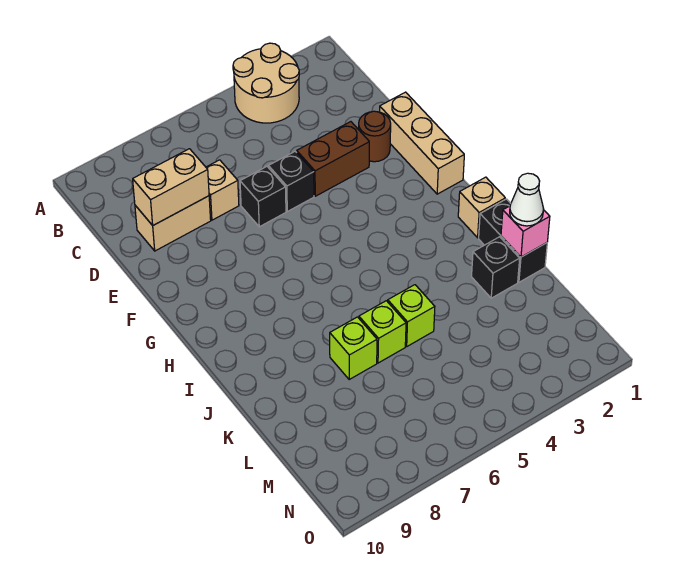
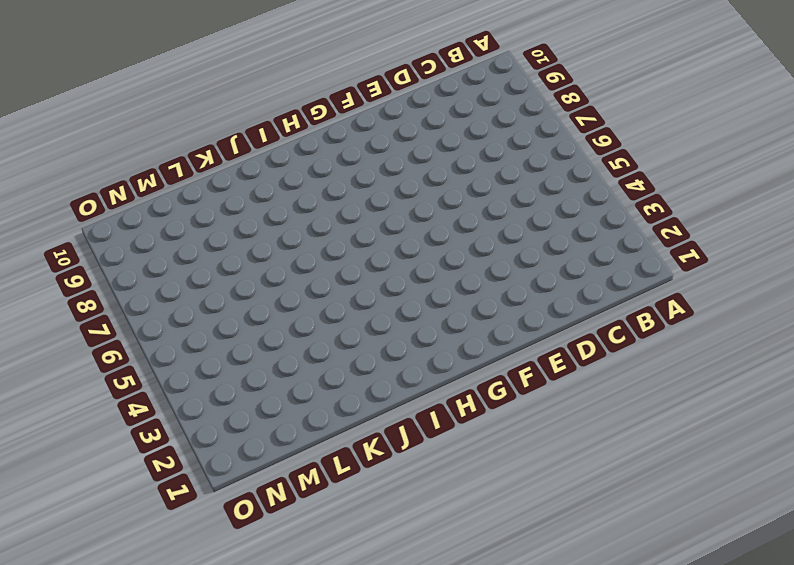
none -> tan round brick A3:B4 level 1
none -> tan brick D7 level 1
none -> tan brick D8:D9 level 1

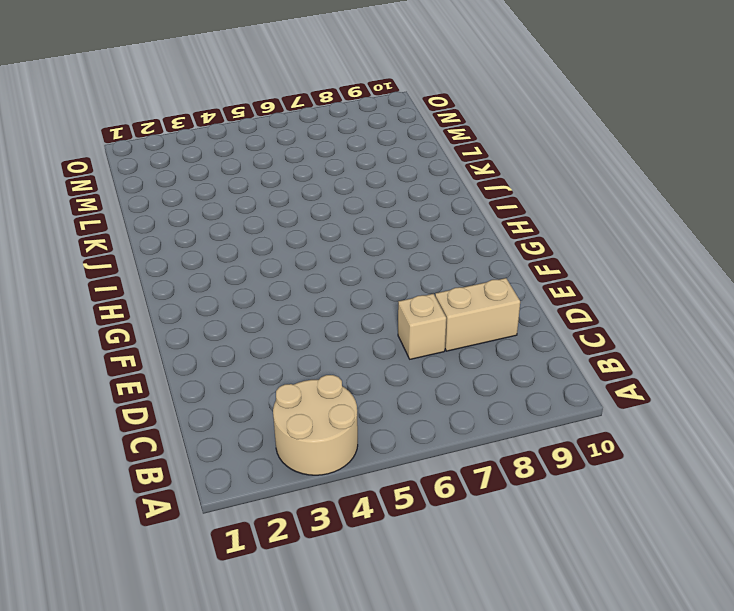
none -> tan brick E1:G1 level 1
none -> brown round brick E2 level 1
none -> brown brick E3:E4 level 1

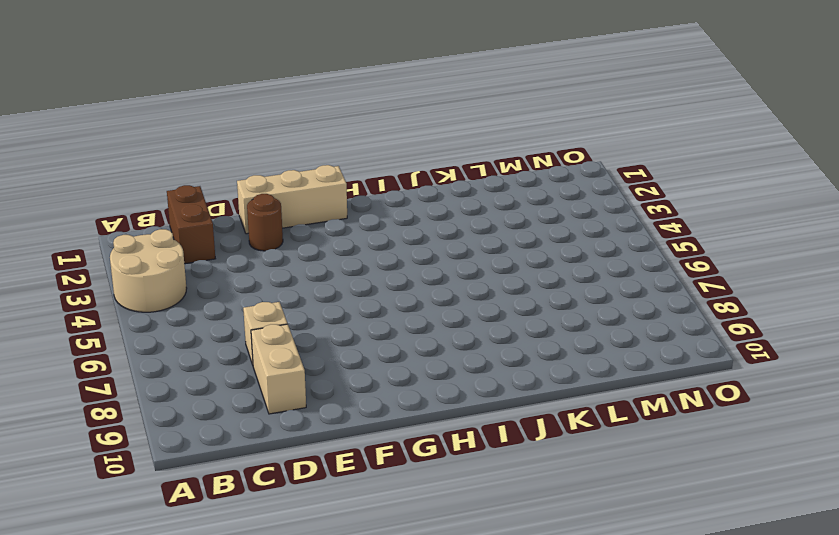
brown brick C1:C2 level 1 -> brown brick E3:E4 level 1
none -> black brick E5 level 1
none -> black brick E6 level 1
none -> tan brick I1 level 1

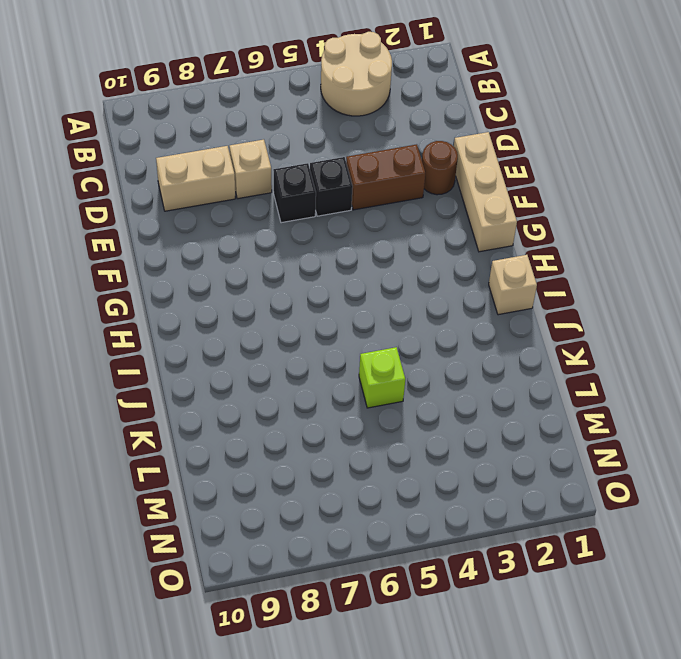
none -> black brick J1:K1 level 1
none -> black brick K2 level 1
none -> lime brick K6 level 1

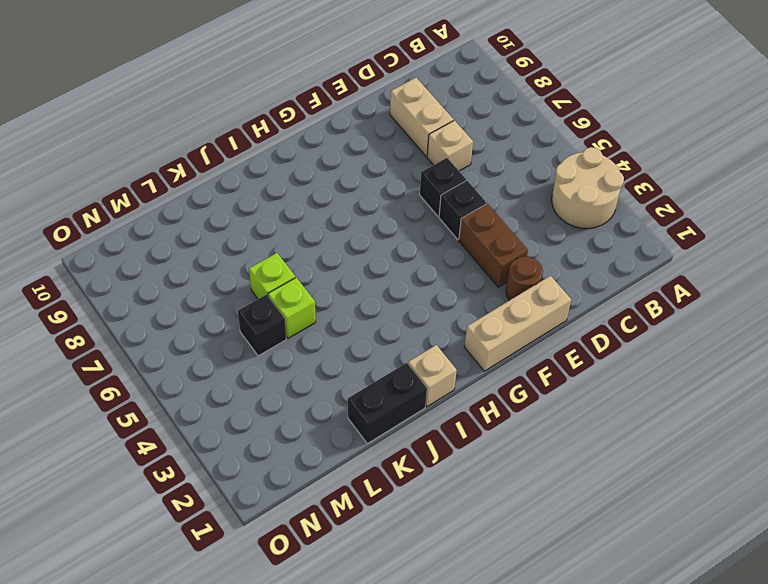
black brick L5 level 1 -> black brick K2 level 1
none -> lime brick K7 level 1
none -> tan brick D8:D9 level 2
none -> pink brick K1 level 2

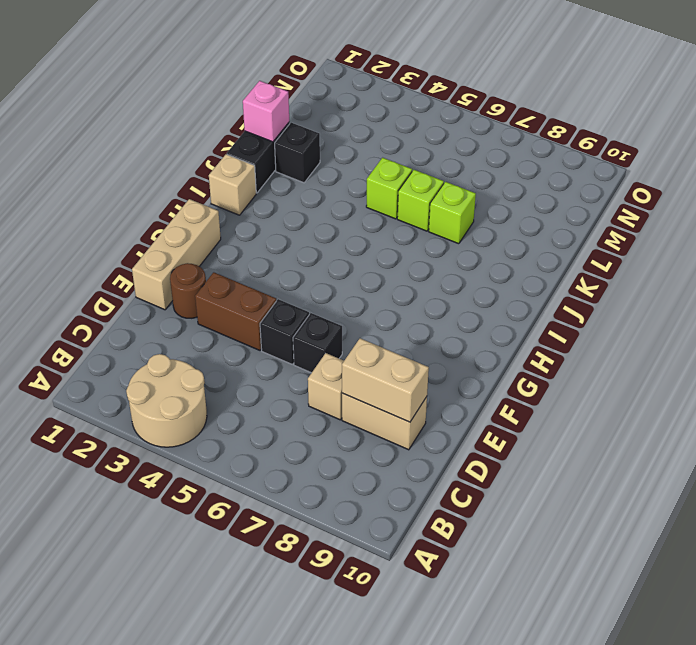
none -> white cone K1 level 3

